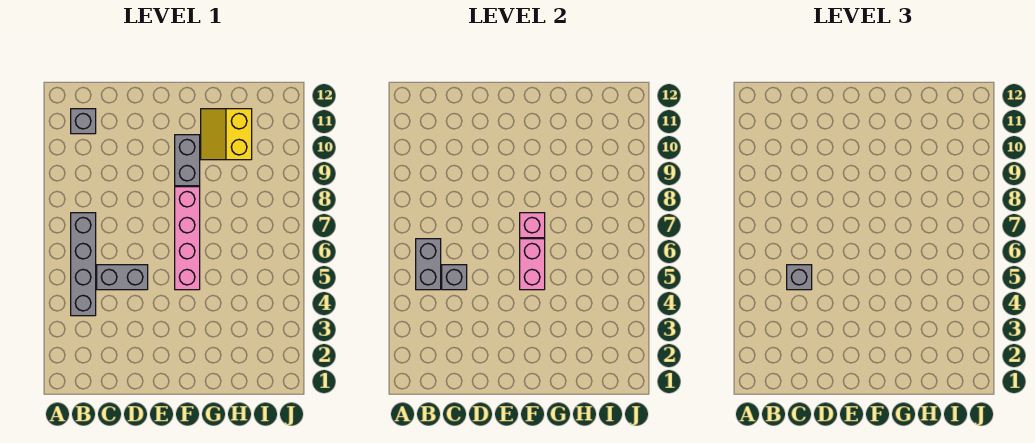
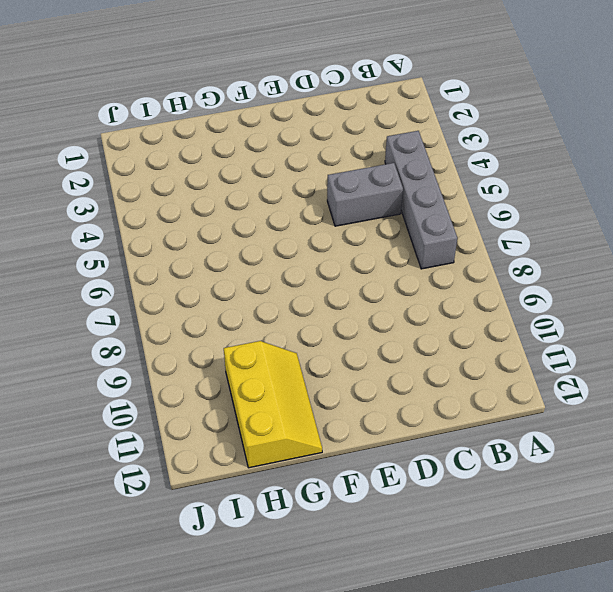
yellow slope G10:H12 level 1 top H -> yellow slope G10:H11 level 1 top H
none -> grey brick B11 level 1
none -> pink brick F5:F8 level 1

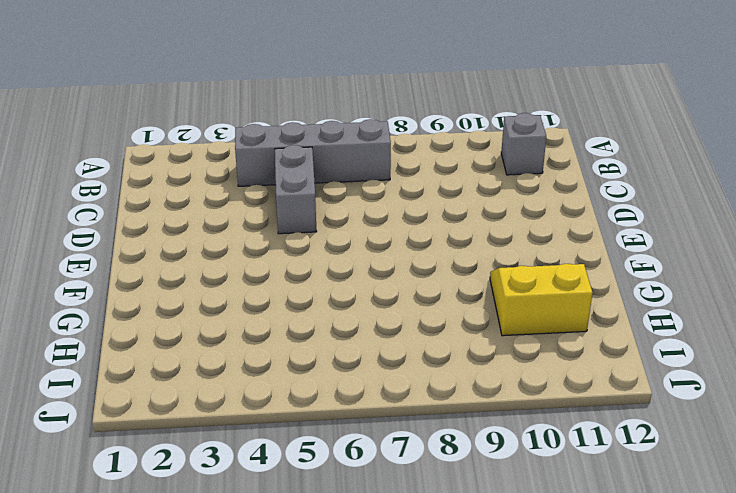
none -> pink brick F5:F8 level 1
none -> grey brick F9:F10 level 1

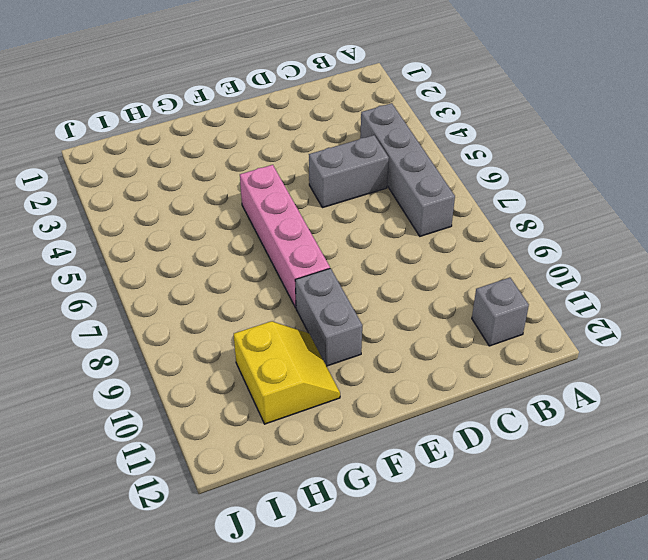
none -> grey brick B5:B6 level 2
none -> grey brick C5 level 2

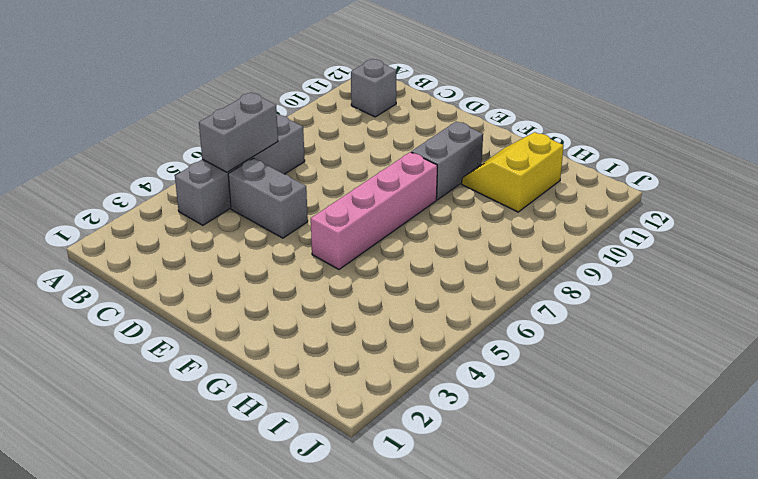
none -> grey brick C5 level 2
none -> pink brick F5:F6 level 2

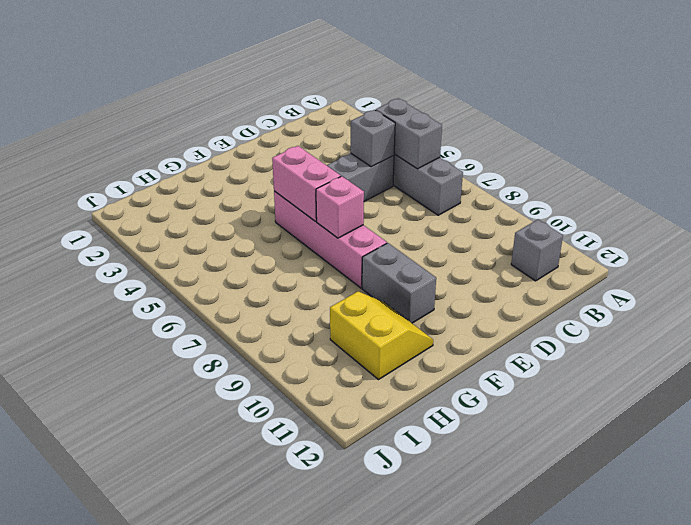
none -> grey brick C5 level 3

